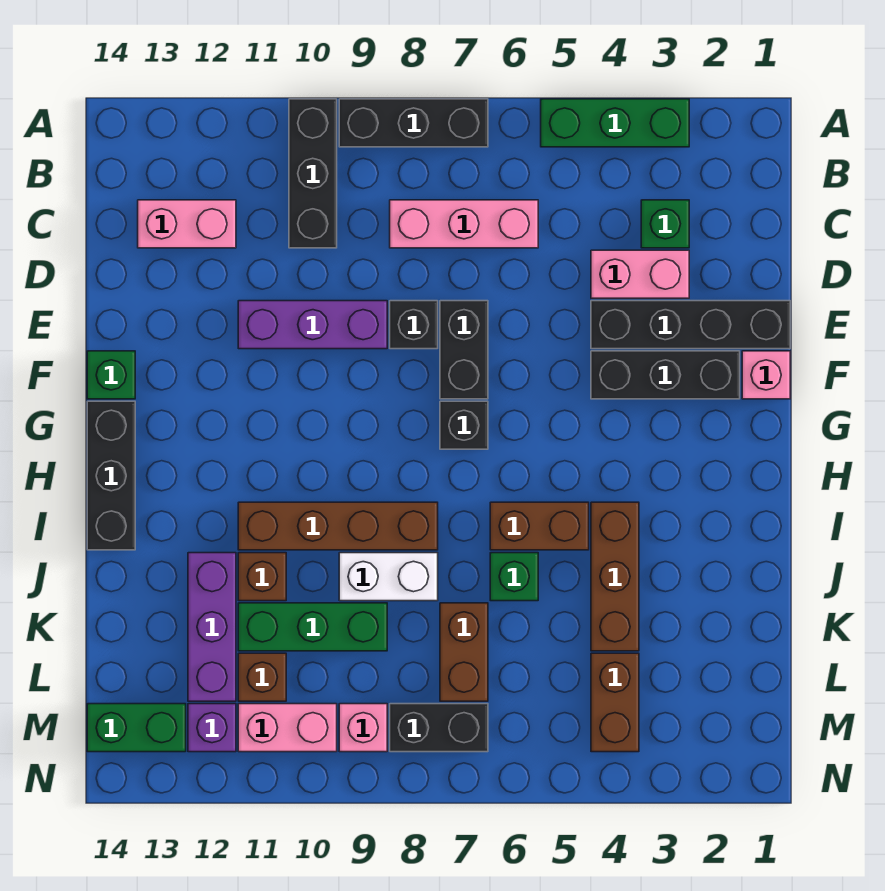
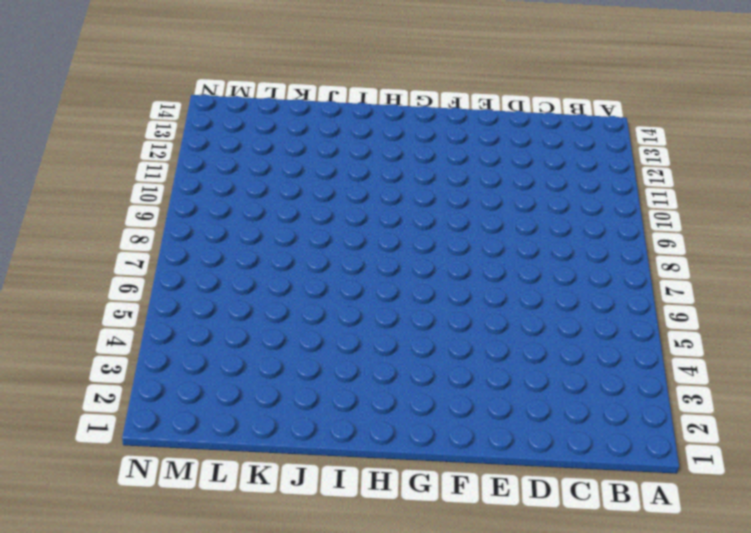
none -> green brick A3:A5 level 1
none -> black brick A7:A9 level 1
none -> black brick A10:C10 level 1
none -> green brick C3 level 1

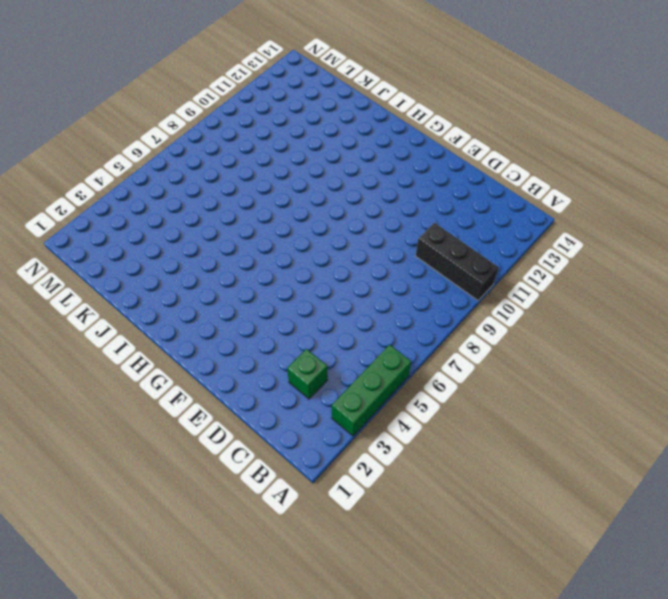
none -> black brick A7:A9 level 1
none -> pink brick C6:C8 level 1
none -> pink brick C12:C13 level 1
none -> pink brick D3:D4 level 1

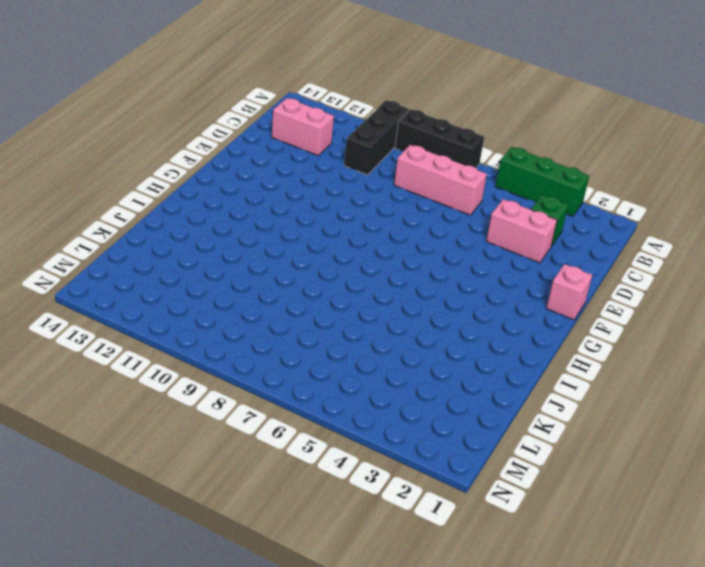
none -> black brick E1:E4 level 1
none -> black brick E7:F7 level 1
none -> black brick E8 level 1
none -> purple brick E9:E11 level 1

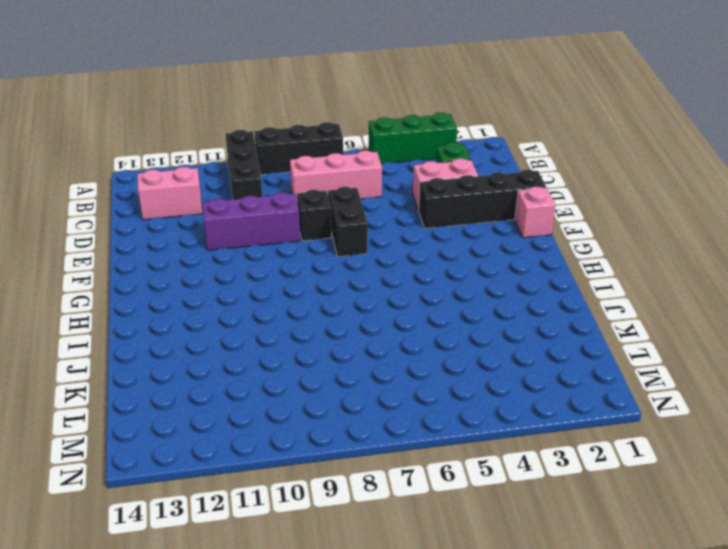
none -> black brick F2:F4 level 1
none -> green brick F14 level 1
none -> black brick G7 level 1
none -> black brick G14:I14 level 1

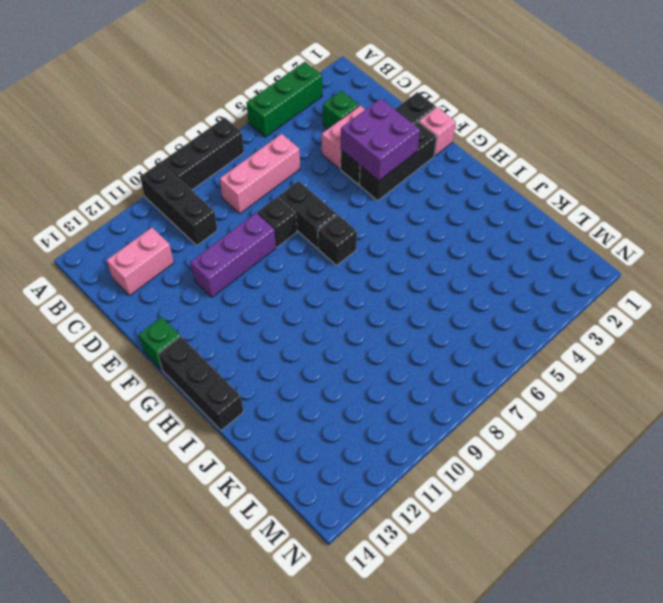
purple brick E3:F4 level 2 -> none
none -> brown brick I4:K4 level 1
none -> brown brick I5:I6 level 1
none -> brown brick I8:I11 level 1
none -> green brick J6 level 1

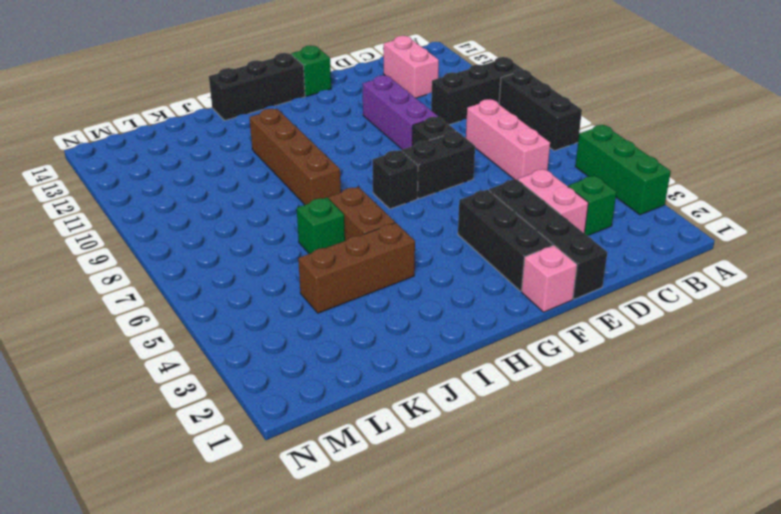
none -> white brick J8:J9 level 1
none -> brown brick J11 level 1
none -> purple brick J12:L12 level 1
none -> brown brick K7:L7 level 1

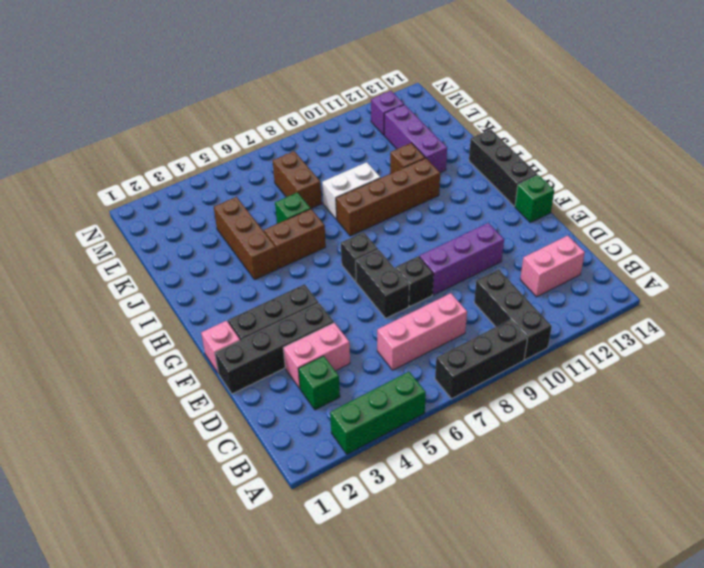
none -> green brick K9:K11 level 1
none -> brown brick L4:M4 level 1
none -> brown brick L11 level 1
none -> black brick M7:M8 level 1

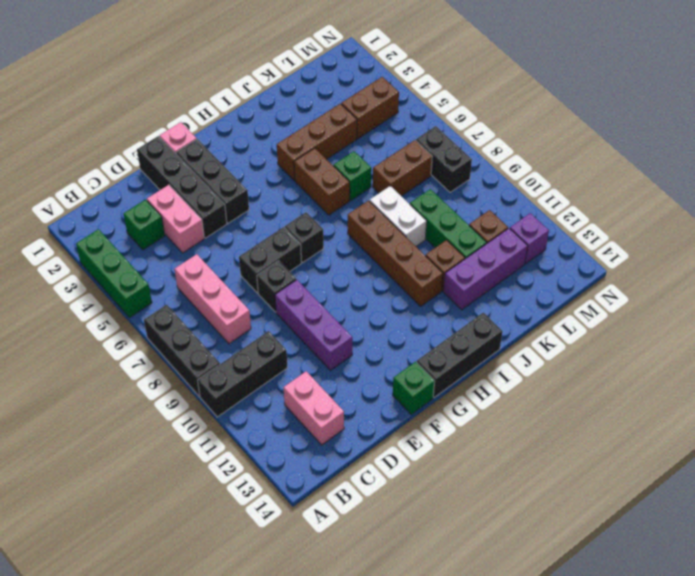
none -> pink brick M9 level 1
none -> pink brick M10:M11 level 1
none -> green brick M13:M14 level 1

